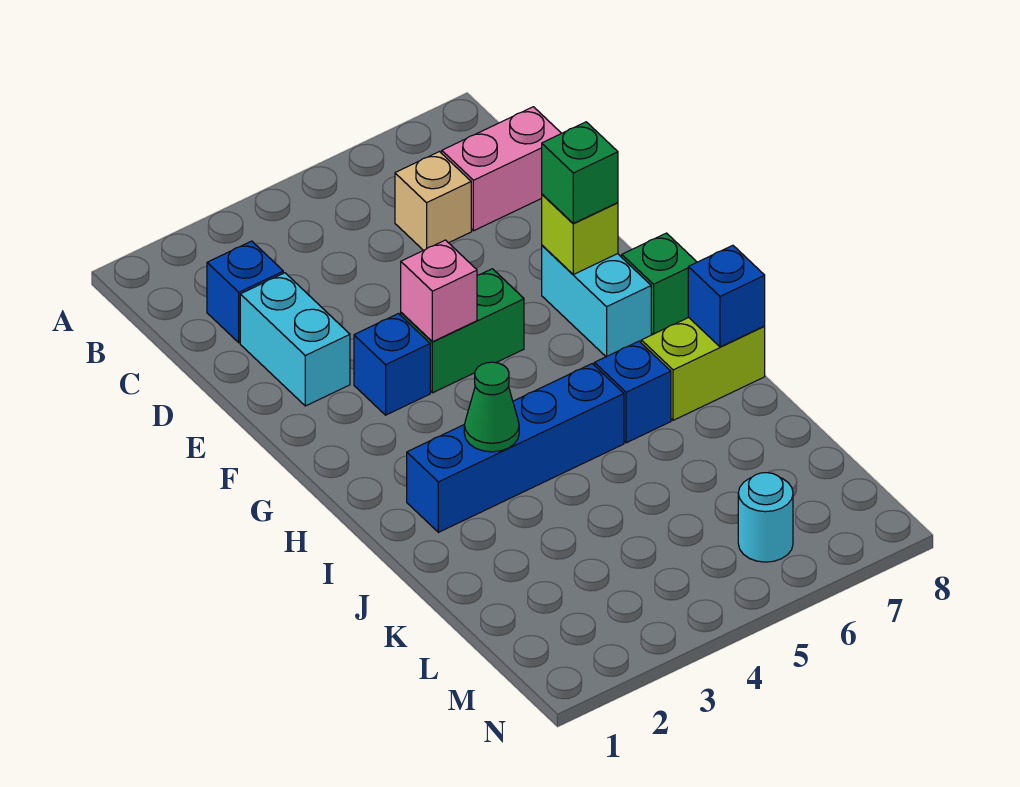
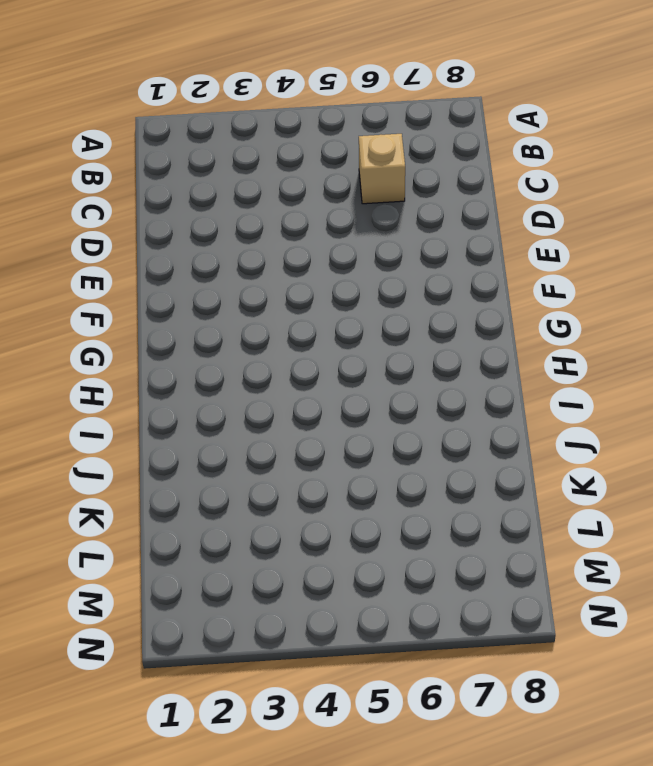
none -> blue brick C2 level 1
none -> pink brick C7:C8 level 1
none -> cyan brick D2:E2 level 1

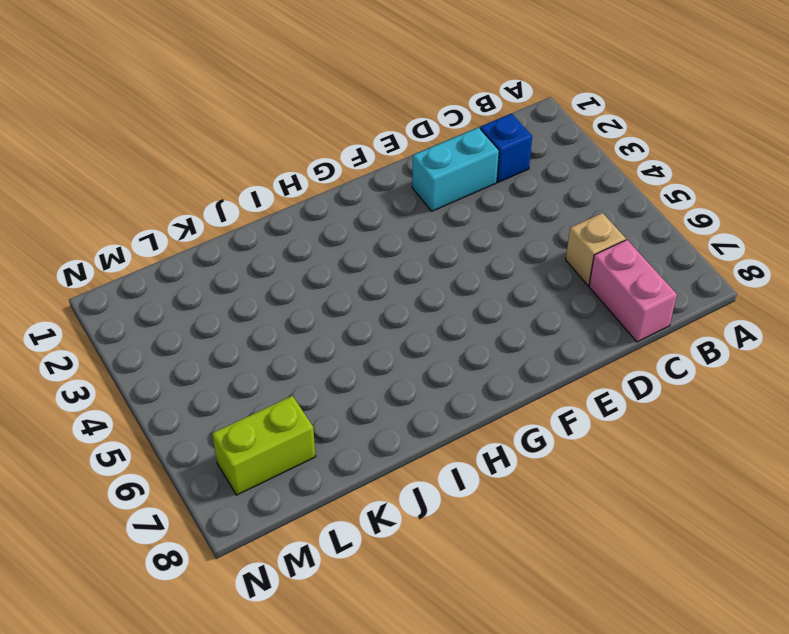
lime brick L7:M7 level 1 -> lime brick I7:I8 level 1
none -> blue brick F3 level 1
none -> green brick F4:F5 level 1
none -> cyan brick F7:G7 level 1

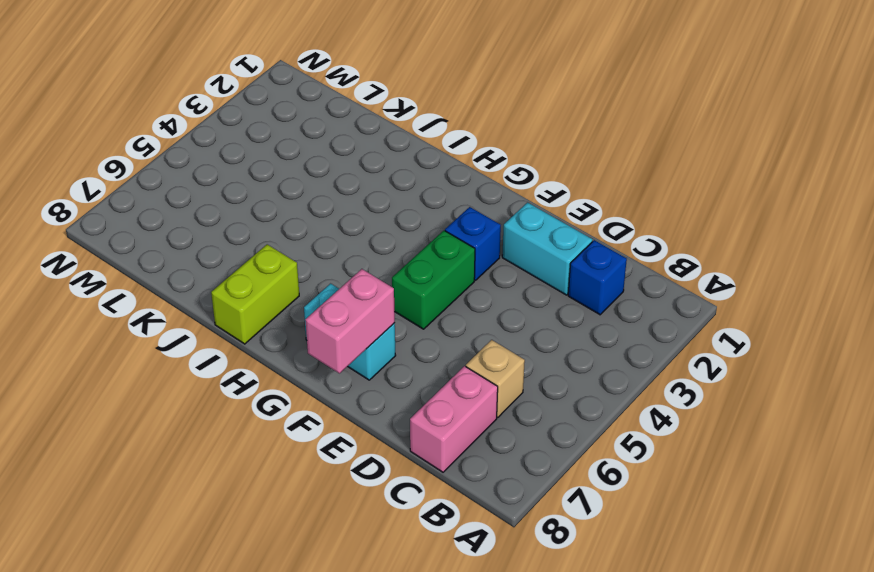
pink brick F7:F8 level 2 -> lime brick F7 level 2
none -> green brick G8 level 1
none -> blue brick I2:I5 level 1
none -> blue brick I6 level 1

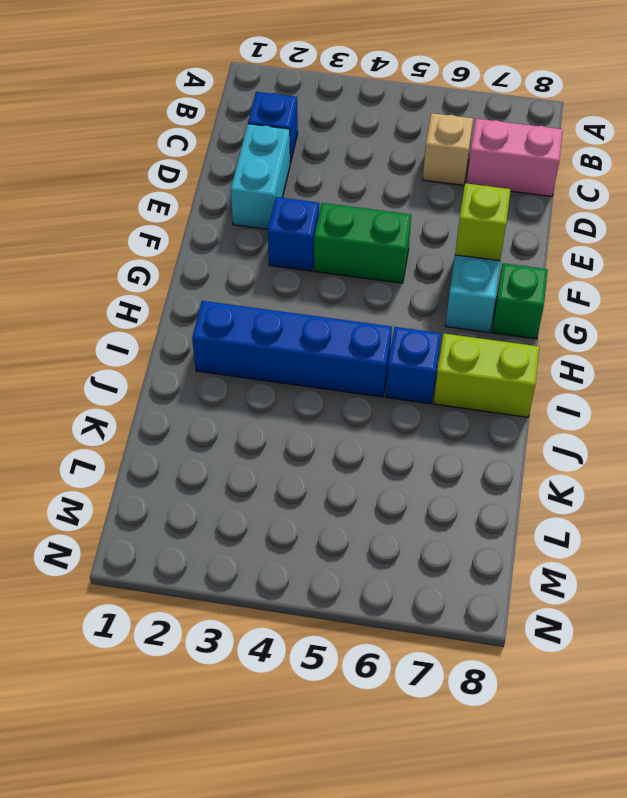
none -> cyan round brick M6 level 1
none -> pink brick F4 level 2
none -> green cone I3 level 2

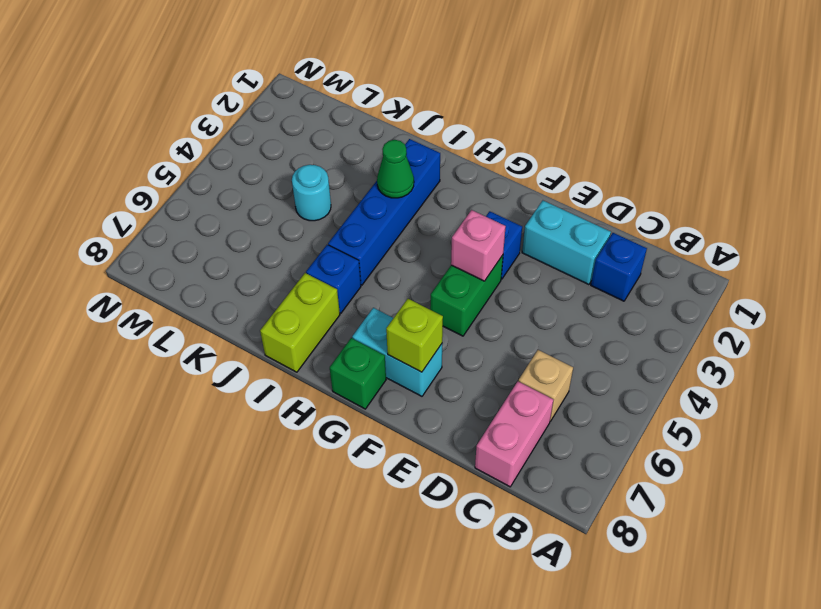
cyan round brick K4 level 1 -> cyan round brick M6 level 1
none -> blue brick I8 level 2
none -> green brick F7 level 3

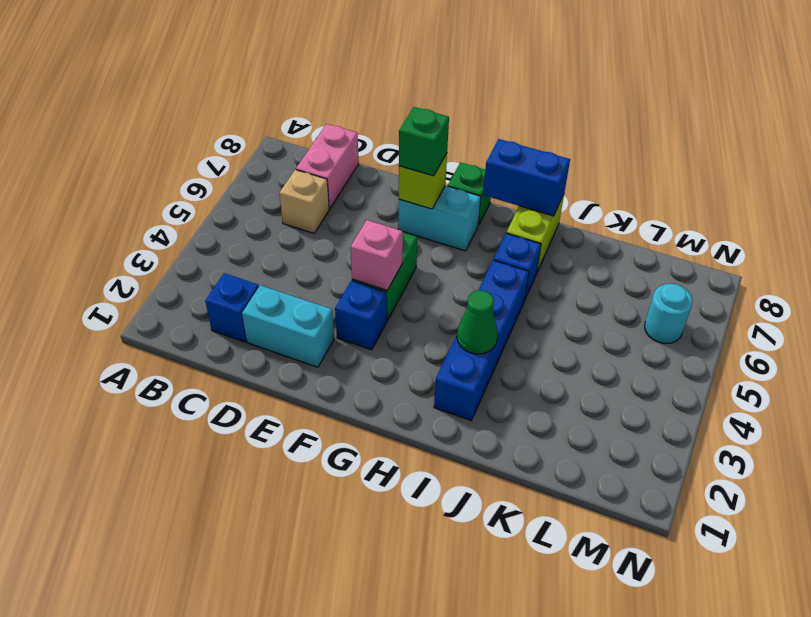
blue brick H8:I8 level 2 -> blue brick I8 level 2

